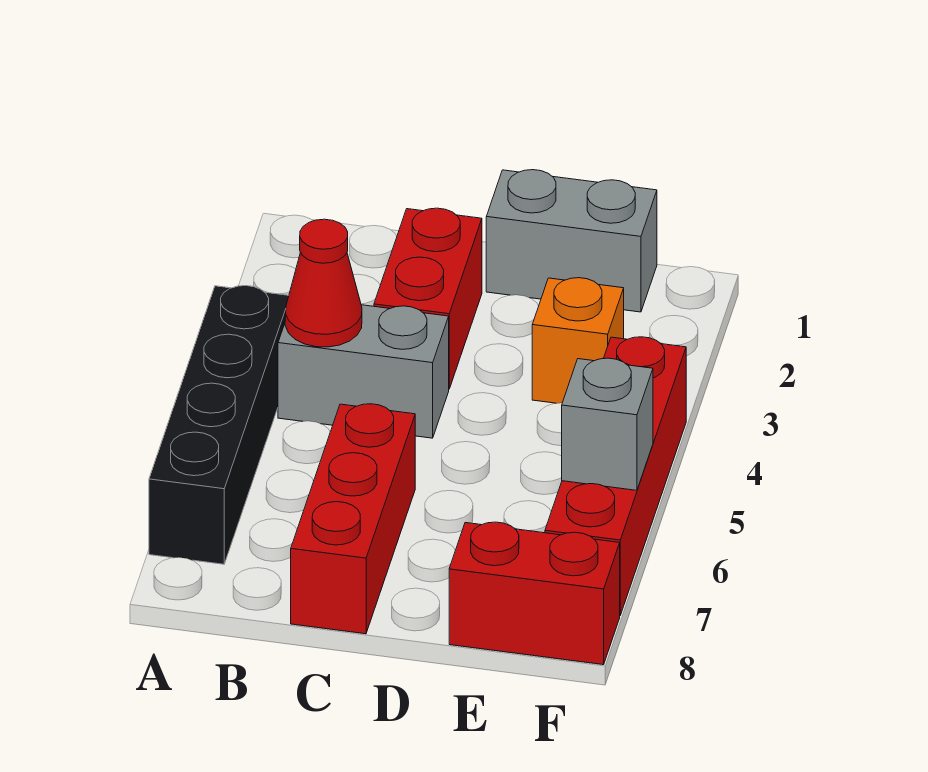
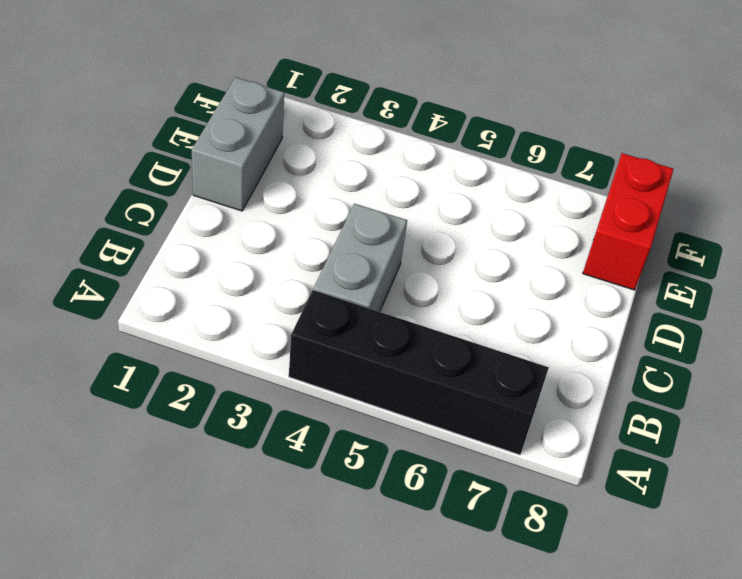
none -> red brick C2:C3 level 1
none -> red brick C6:C8 level 1

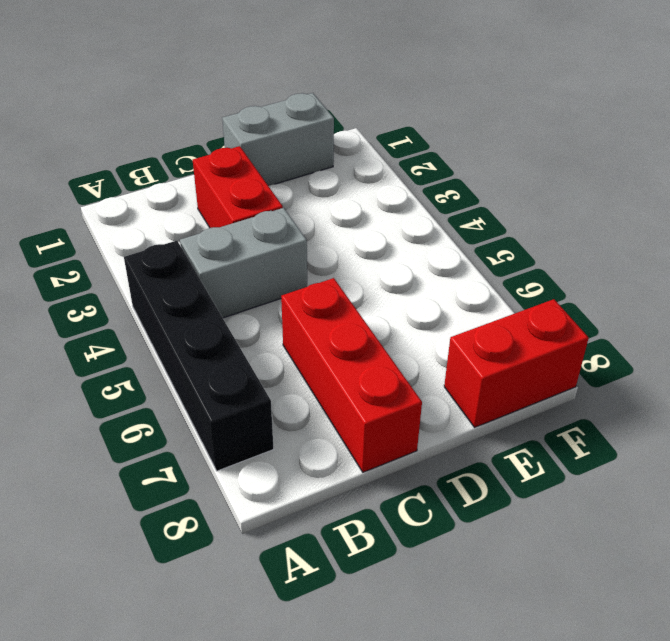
none -> orange brick E3 level 1
none -> red brick F4:F7 level 1

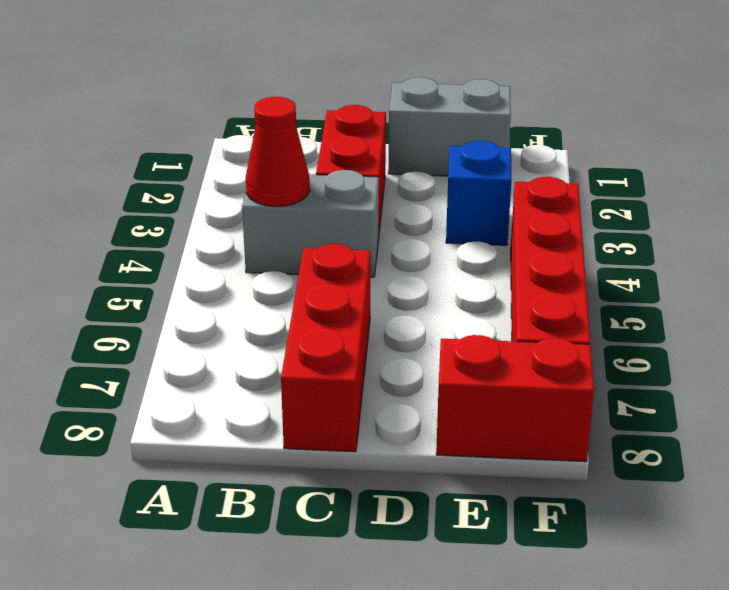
blue brick E3 level 1 -> orange brick E3 level 1
none -> black brick A4:A7 level 1
none -> grey brick F6 level 2

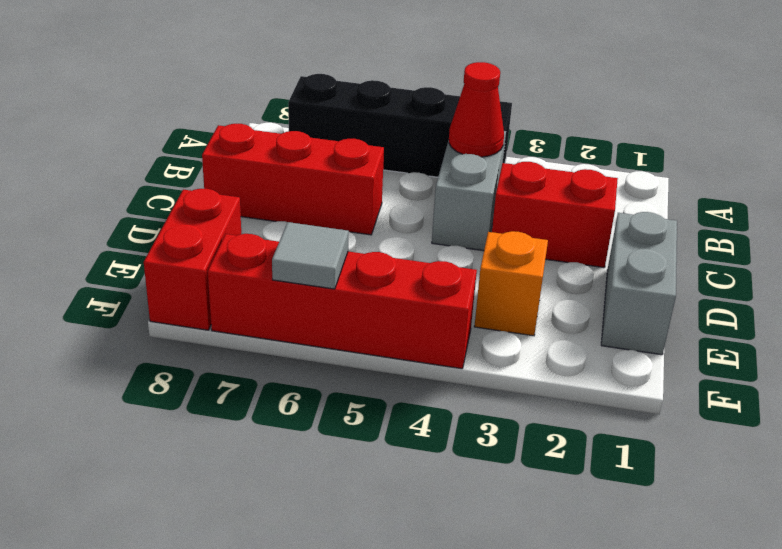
grey tile F6 level 2 -> grey brick F6 level 2

